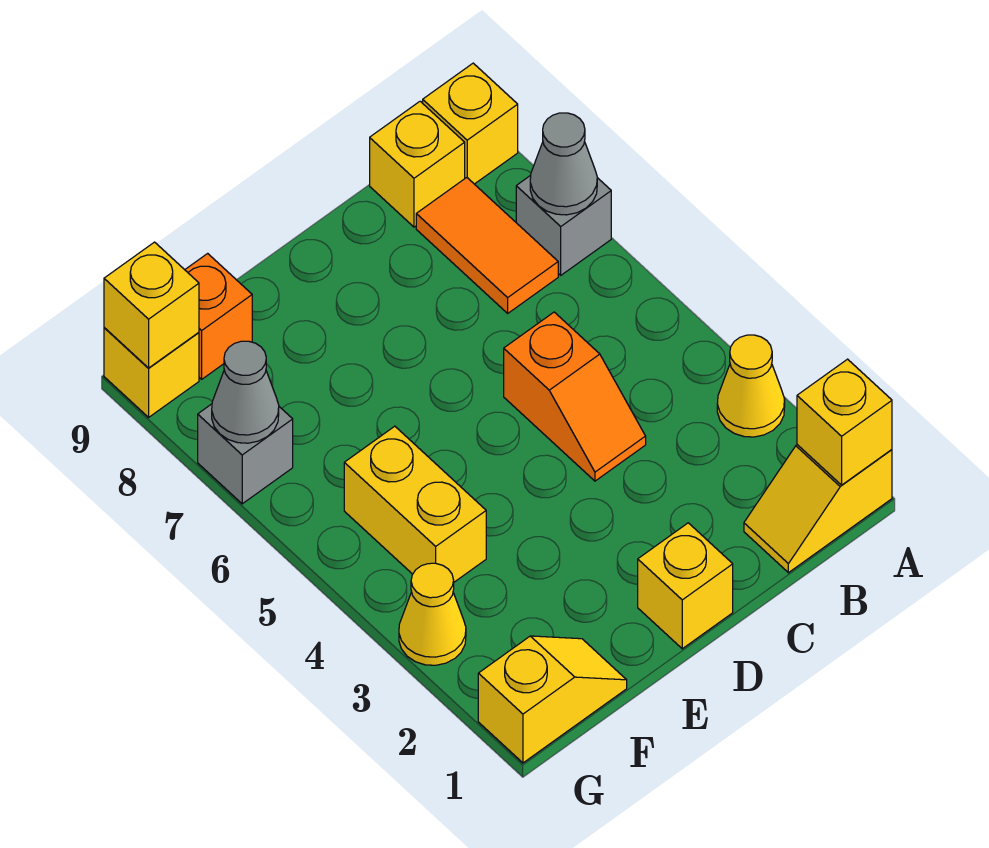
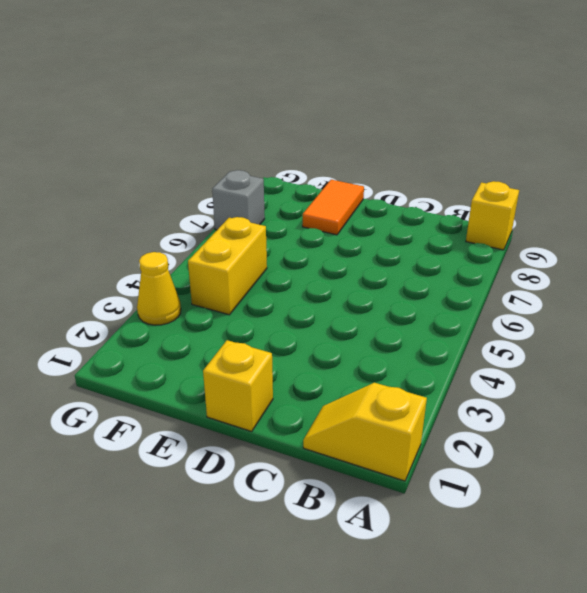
orange tile E8:E9 level 1 -> orange tile B7:B8 level 1
none -> yellow cone A3 level 1
none -> grey brick A7 level 1
none -> yellow brick B9 level 1

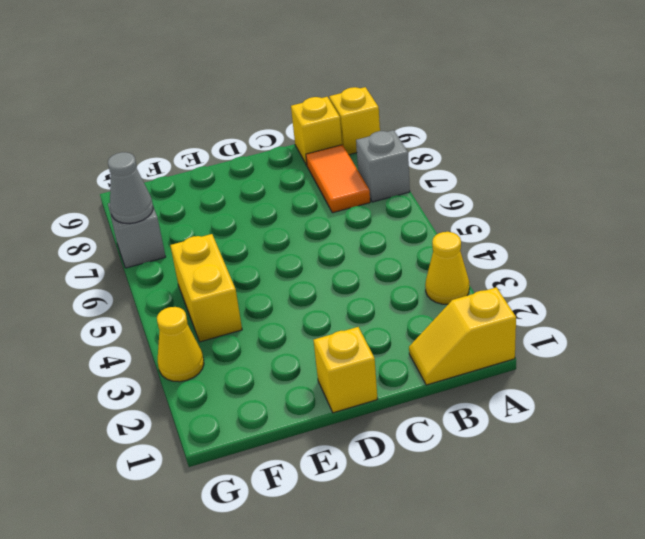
none -> orange slope C4:C5 level 1 top 5
none -> yellow slope F1:G1 level 1 top G
none -> orange brick F9 level 1

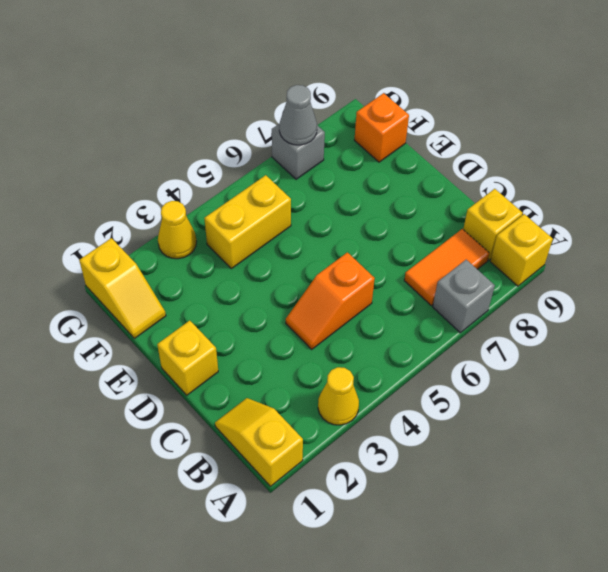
none -> yellow brick G9 level 1
none -> yellow brick A1 level 2
none -> grey cone A7 level 2

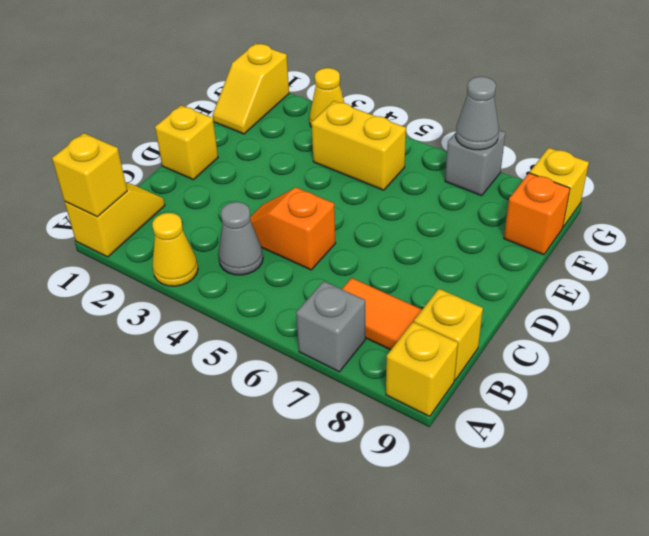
grey cone B4 level 1 -> grey cone A7 level 2
none -> yellow brick G9 level 2

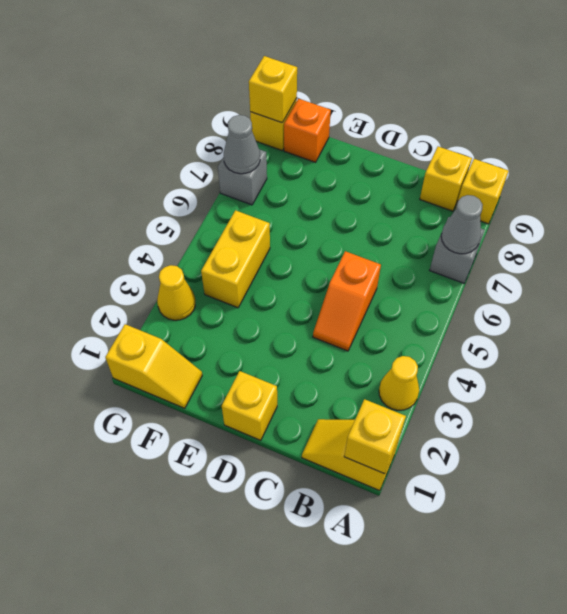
none -> orange tile B7:B8 level 1

